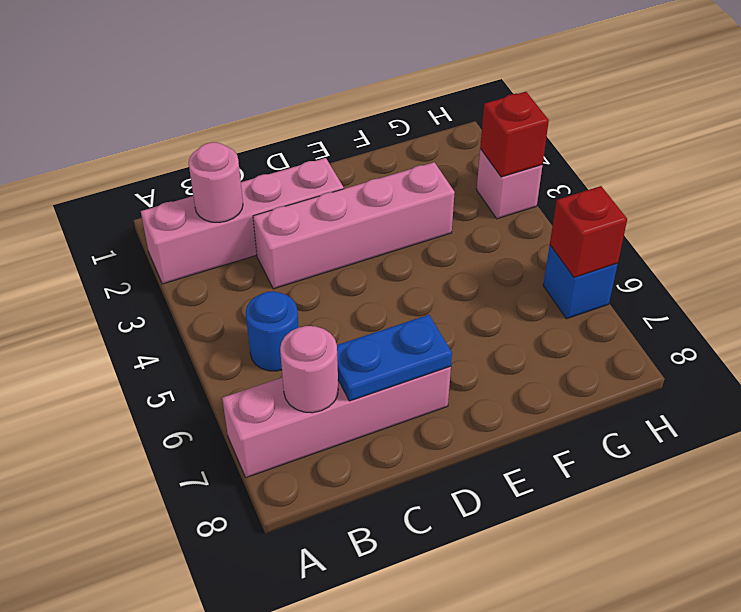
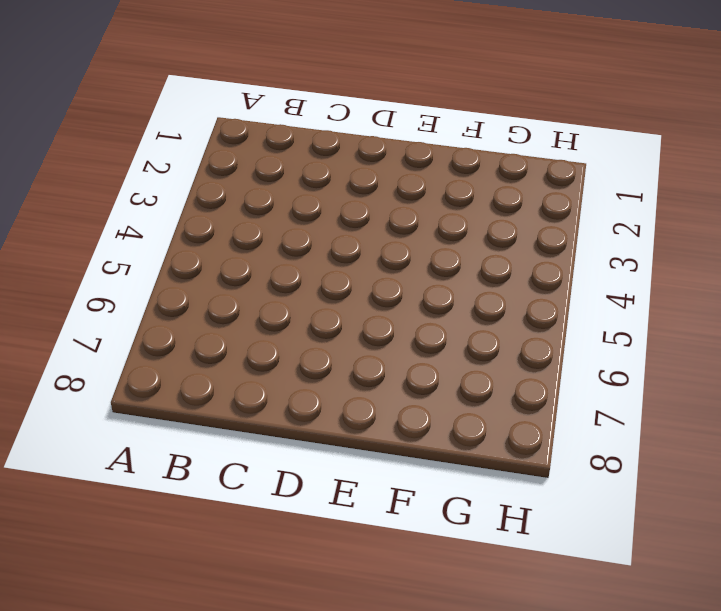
none -> pink brick A2:D2 level 1
none -> pink brick A7:D7 level 1

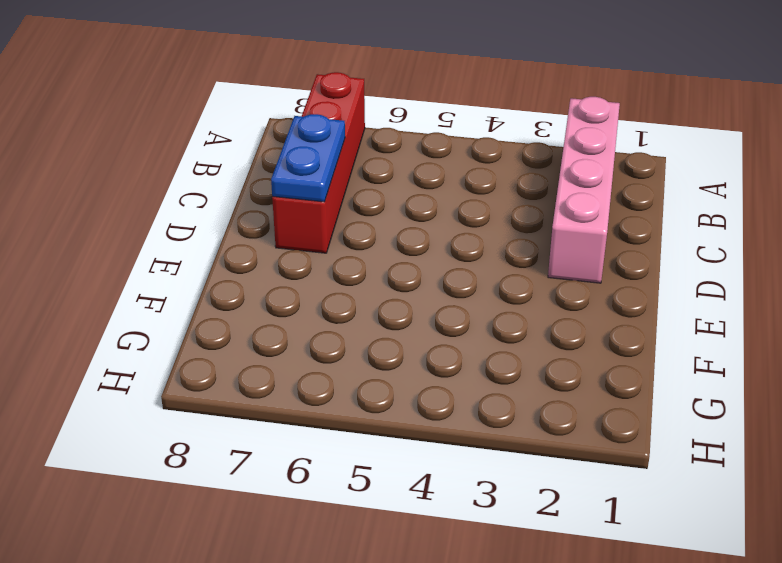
red brick A7:D7 level 1 -> pink brick A7:D7 level 1
none -> blue round brick B5 level 1
none -> pink brick C3:F3 level 1

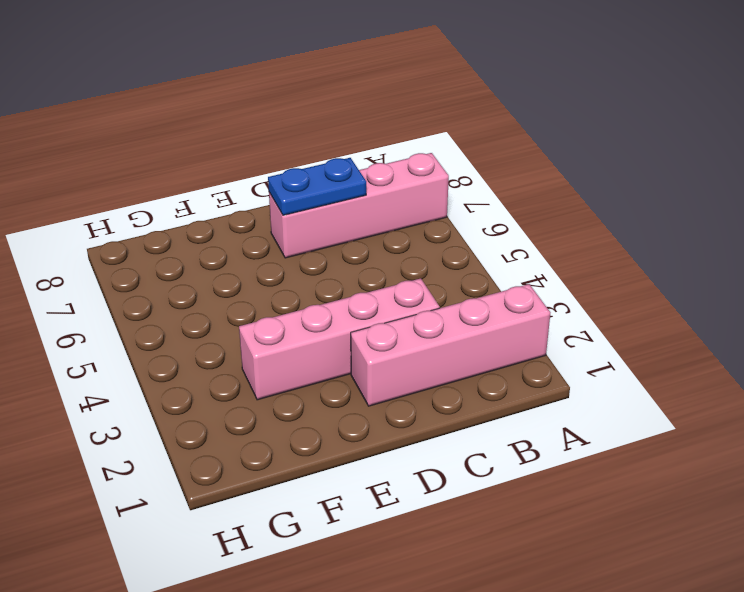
none -> blue round brick B5 level 1
none -> pink brick H3 level 1

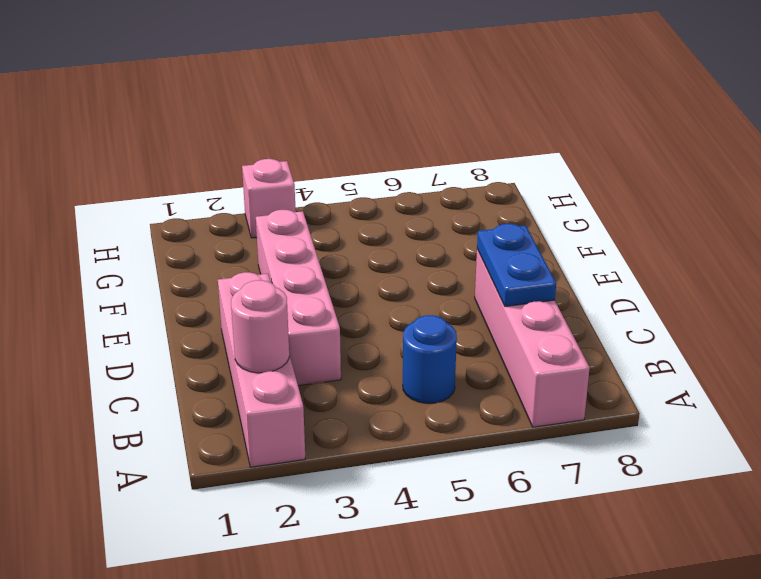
none -> blue brick H6 level 1
none -> pink round brick B7 level 2

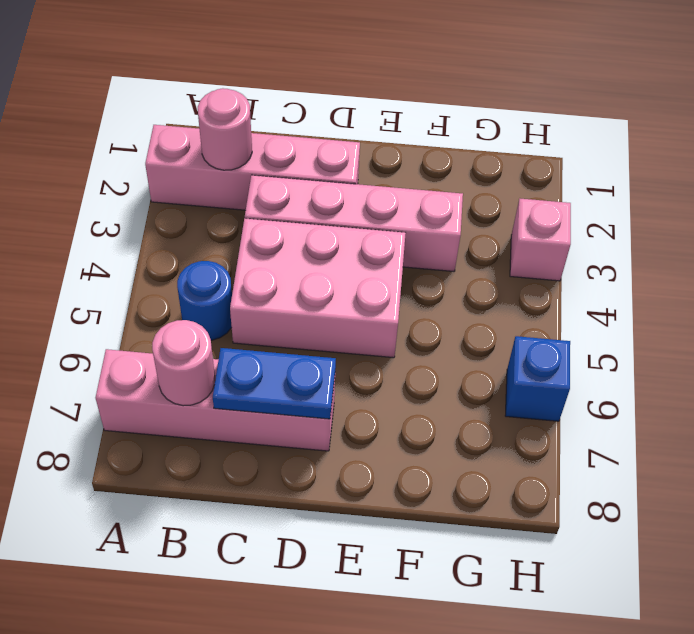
pink brick C4:E5 level 1 -> none
none -> red brick H3 level 2
none -> red brick H6 level 2

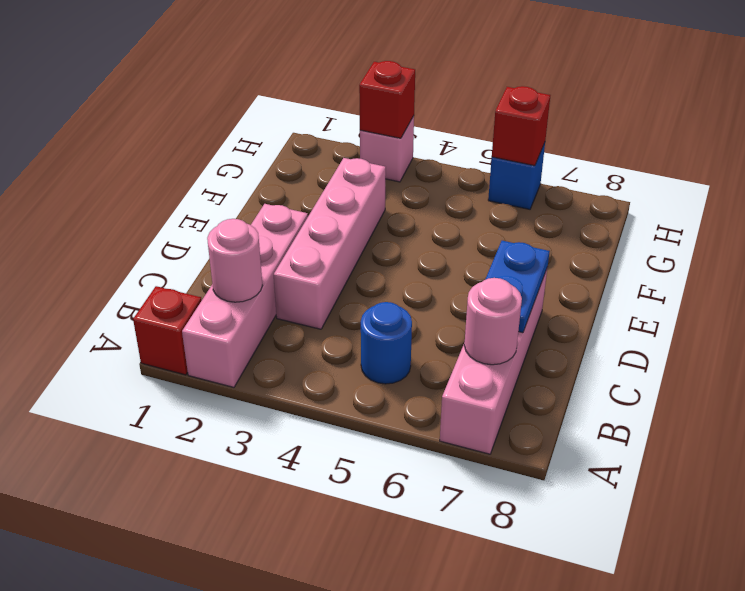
red brick A1 level 1 -> none

